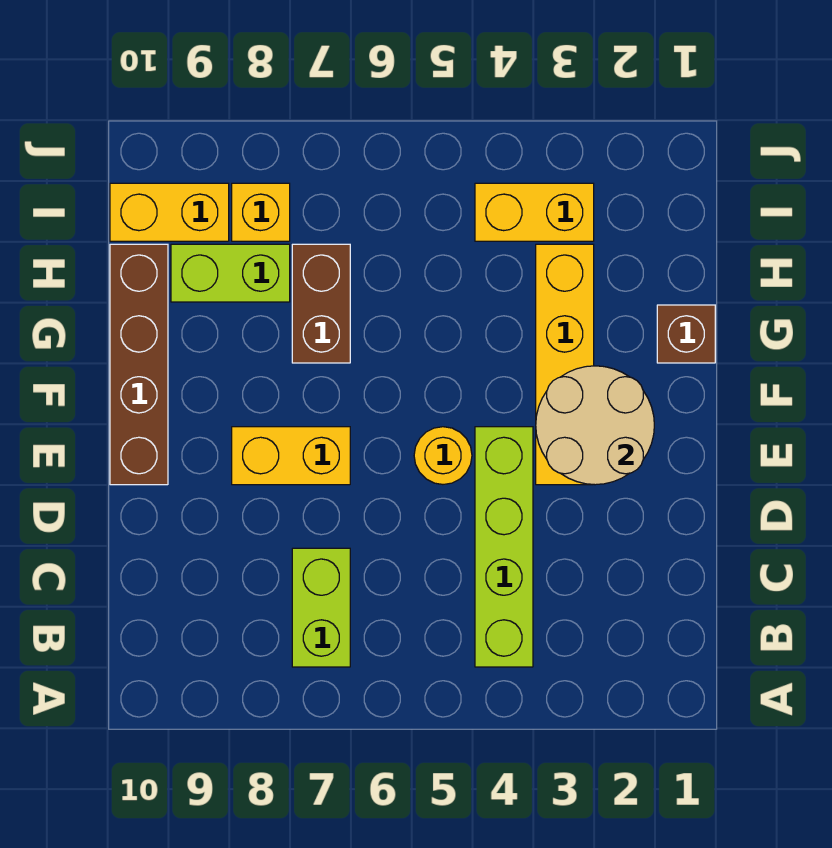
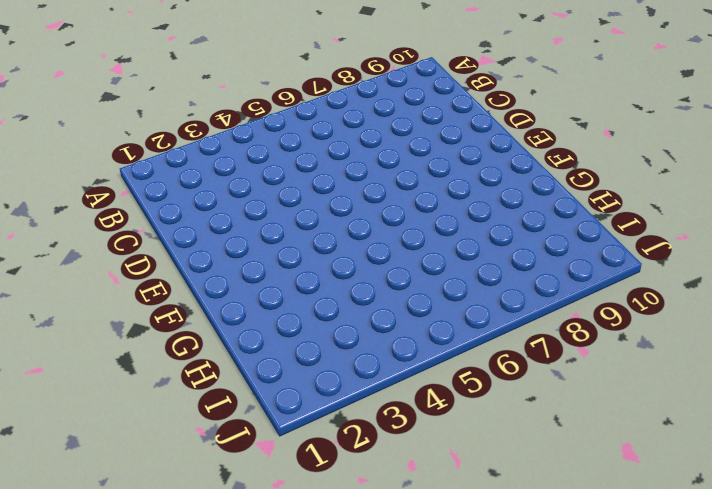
none -> lime brick B4:E4 level 1
none -> lime brick B7:C7 level 1
none -> yellow brick E3:H3 level 1

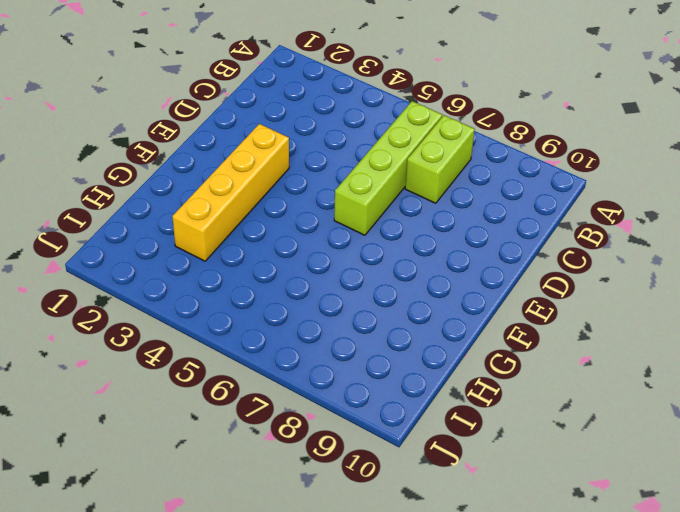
lime brick B6:E6 level 1 -> lime brick B4:E4 level 1
none -> yellow round brick E5 level 1
none -> yellow brick E7:E8 level 1
none -> brown brick E10:H10 level 1

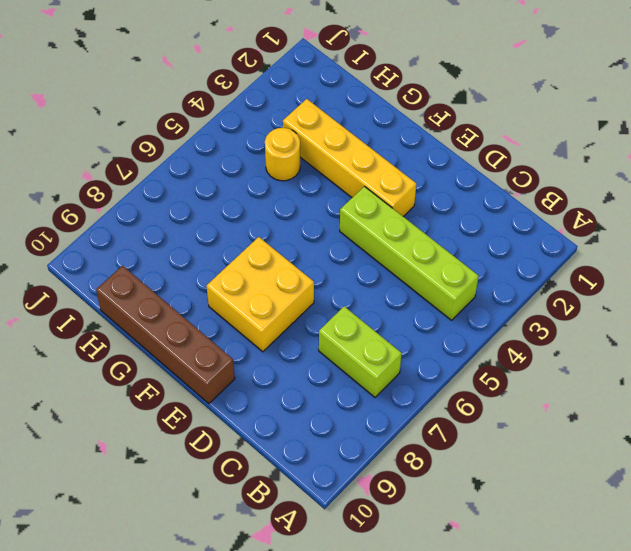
yellow brick E7:F8 level 1 -> yellow brick E7:E8 level 1
yellow round brick H4 level 1 -> yellow round brick E5 level 1
none -> brown brick G1 level 1
none -> brown brick G7:H7 level 1
none -> lime brick H8:H9 level 1

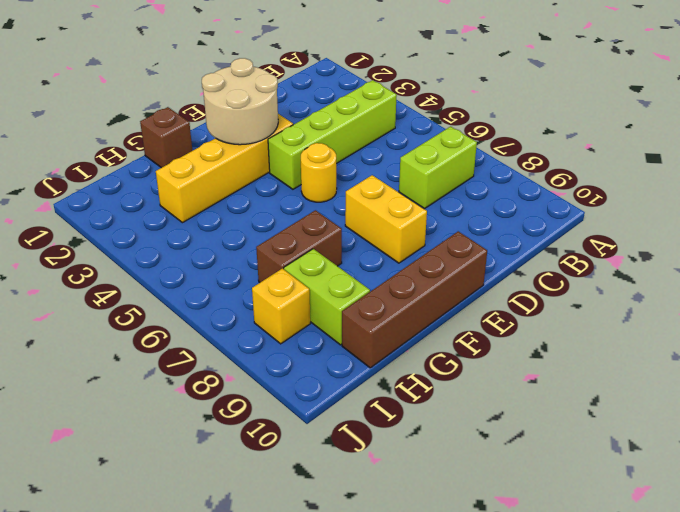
none -> yellow brick I3:I4 level 1
none -> yellow brick I9:I10 level 1

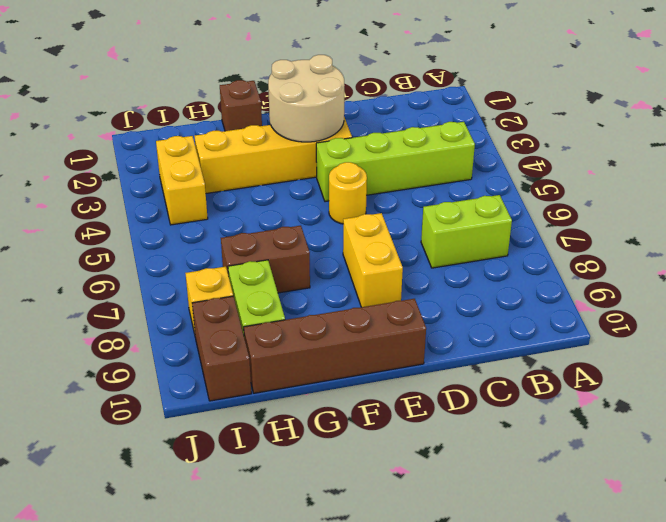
brown brick I9:I10 level 1 -> yellow brick I9:I10 level 1

